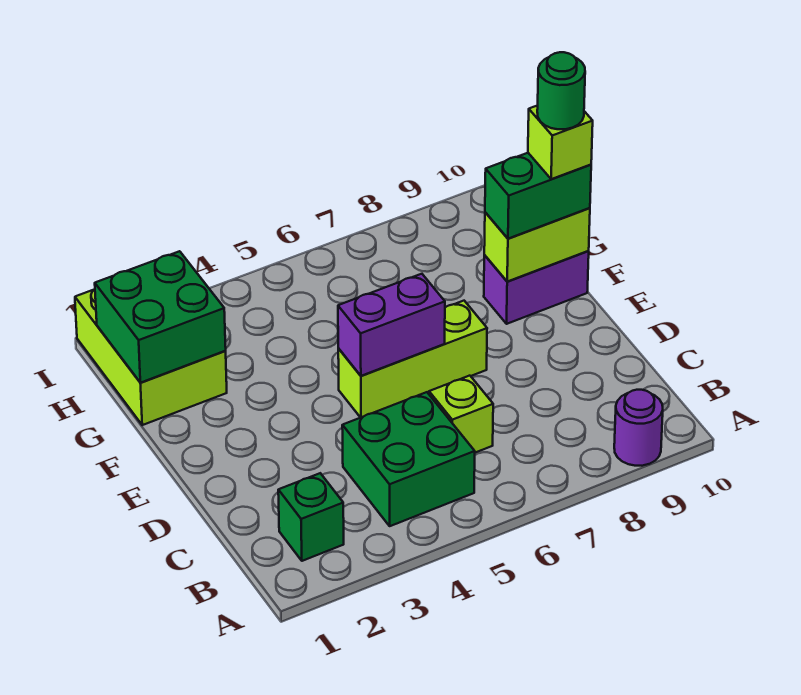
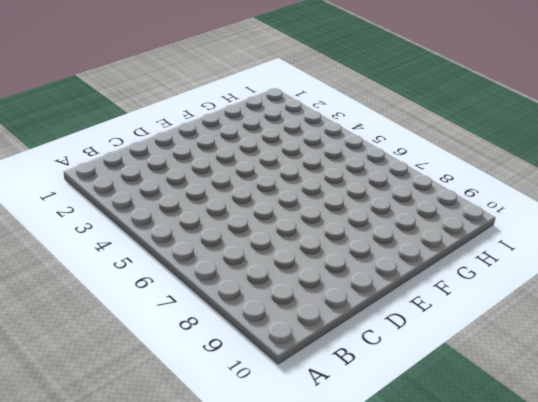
none -> purple round brick A9 level 1
none -> green brick B2 level 1
none -> green brick B4:C5 level 1

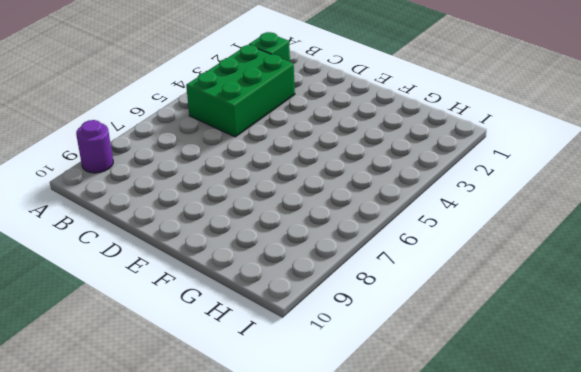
green brick B3:C5 level 1 -> green brick B4:C5 level 1
none -> lime brick C6 level 1
none -> lime brick E5:E7 level 1
none -> purple brick F9:F10 level 1

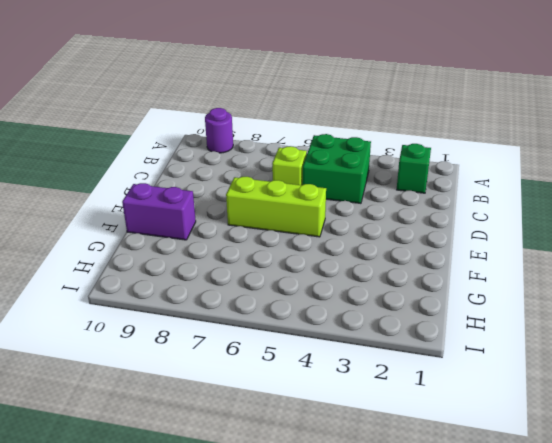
none -> lime brick G1:I2 level 1
none -> purple brick E5:E6 level 2
none -> lime brick F9:F10 level 2

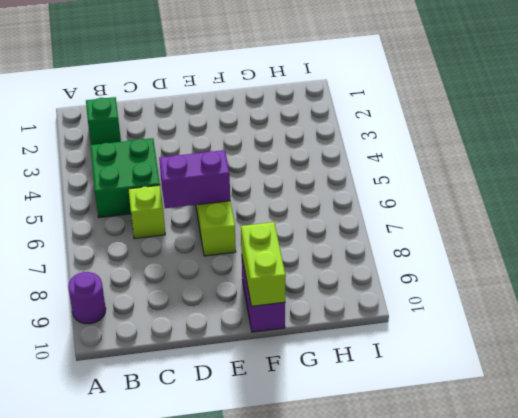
purple brick D6:E6 level 2 -> purple brick E5:E6 level 2
none -> lime brick G1:I2 level 1
none -> green brick G1:H2 level 2
none -> green brick F9:F10 level 3

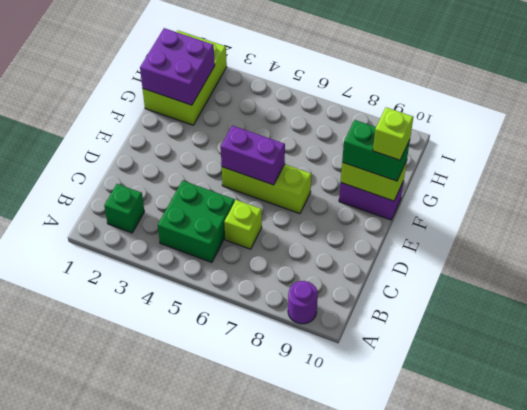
purple brick G1:H2 level 2 -> green brick G1:H2 level 2
none -> green round brick F10 level 5

